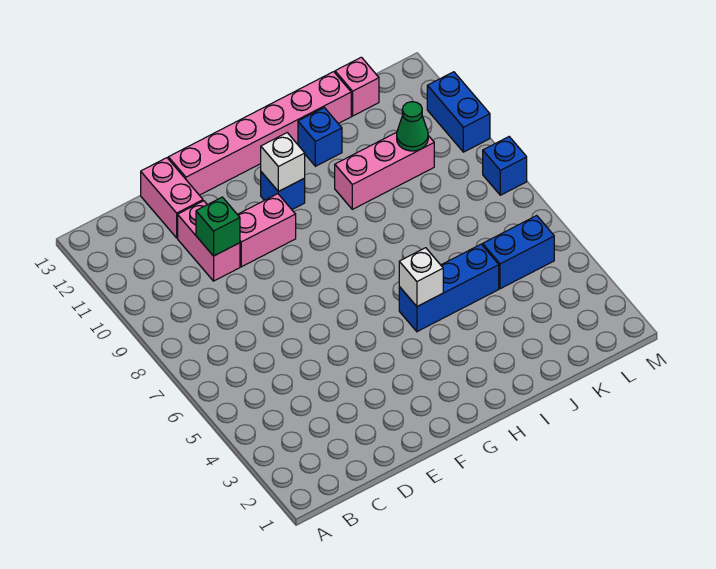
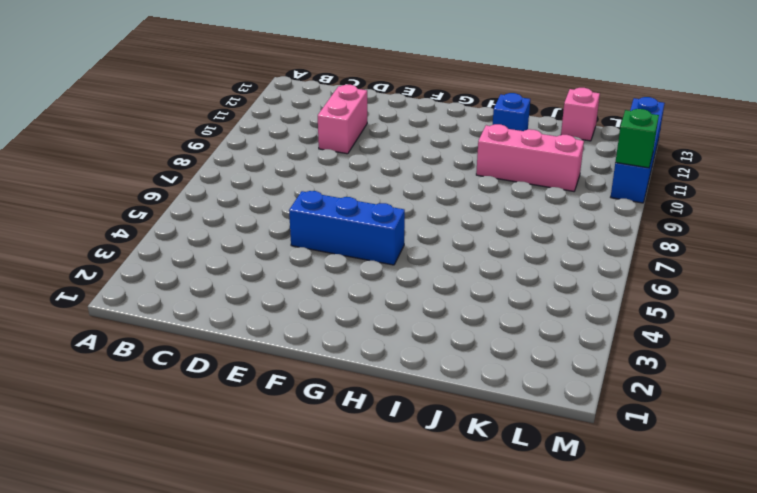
blue brick E5:G5 level 1 -> blue brick H5:J5 level 1
blue brick M10:M13 level 1 -> blue brick M10:M11 level 1
green brick M10 level 2 -> green brick D10 level 2
none -> pink brick D12:D13 level 1
none -> pink brick E10:F10 level 1
none -> pink brick E13:J13 level 1

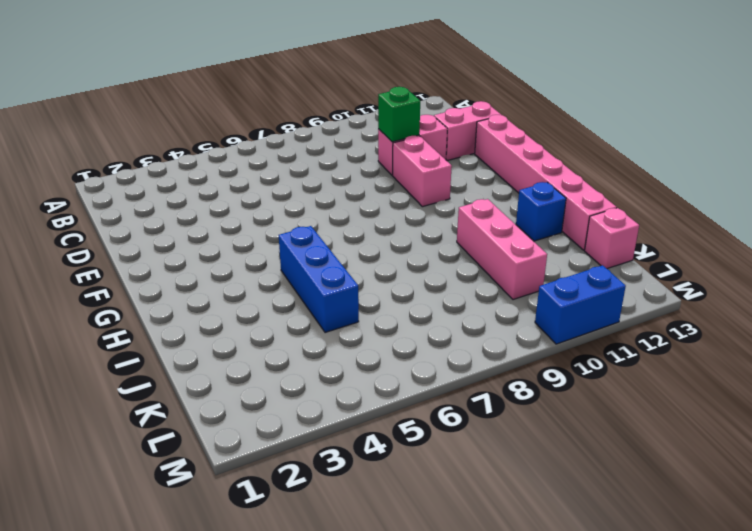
none -> blue brick G11 level 1
none -> blue brick K5:L5 level 1
none -> blue brick M8 level 1

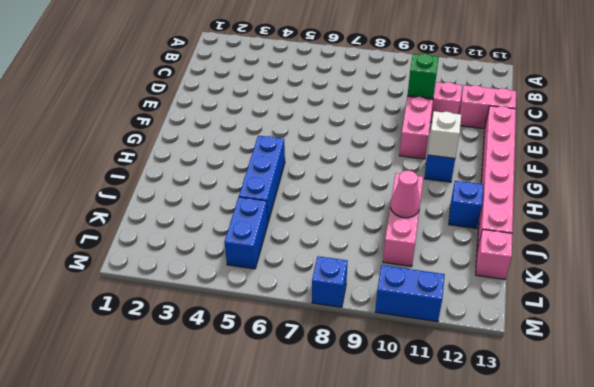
pink cone J10 level 2 -> none
none -> white brick H5 level 2
none -> green cone K10 level 2

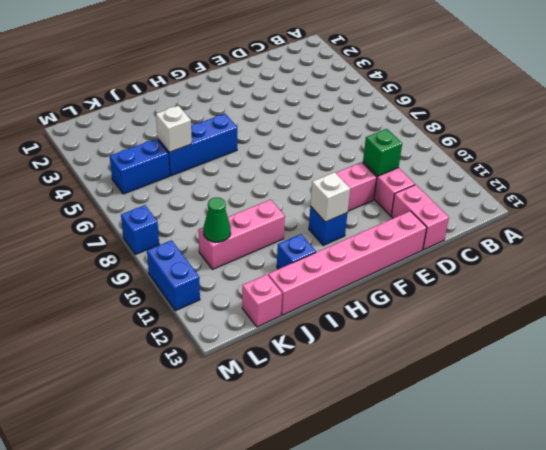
white brick J5 level 2 -> white brick H5 level 2

